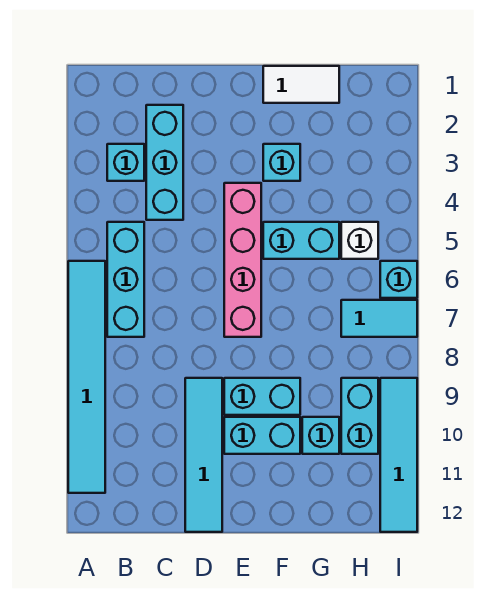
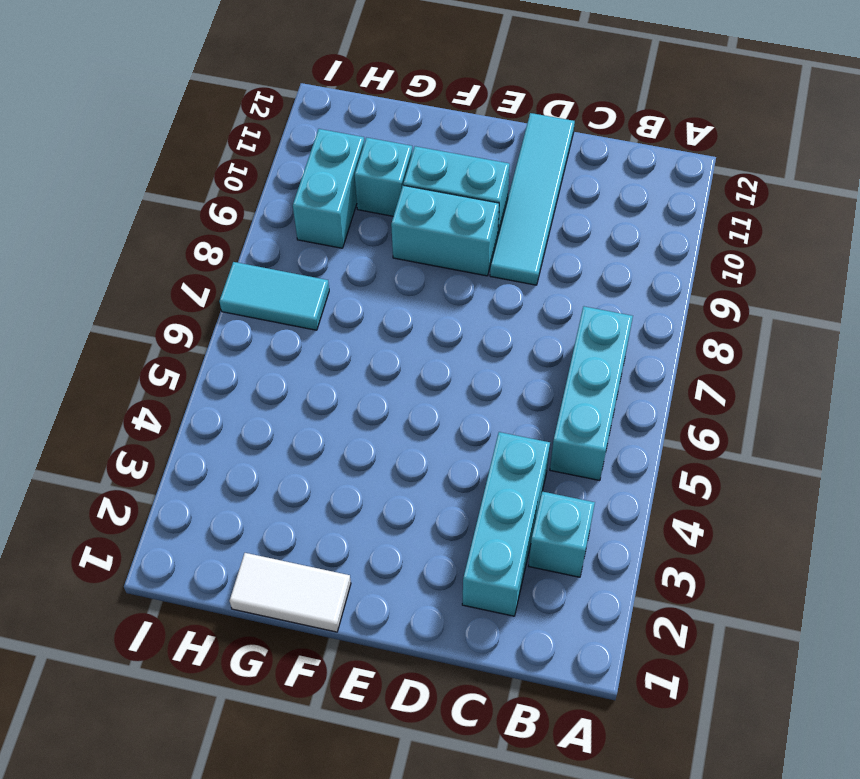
none -> cyan tile A6:A11 level 1
none -> pink brick E4:E7 level 1
none -> cyan brick F3 level 1

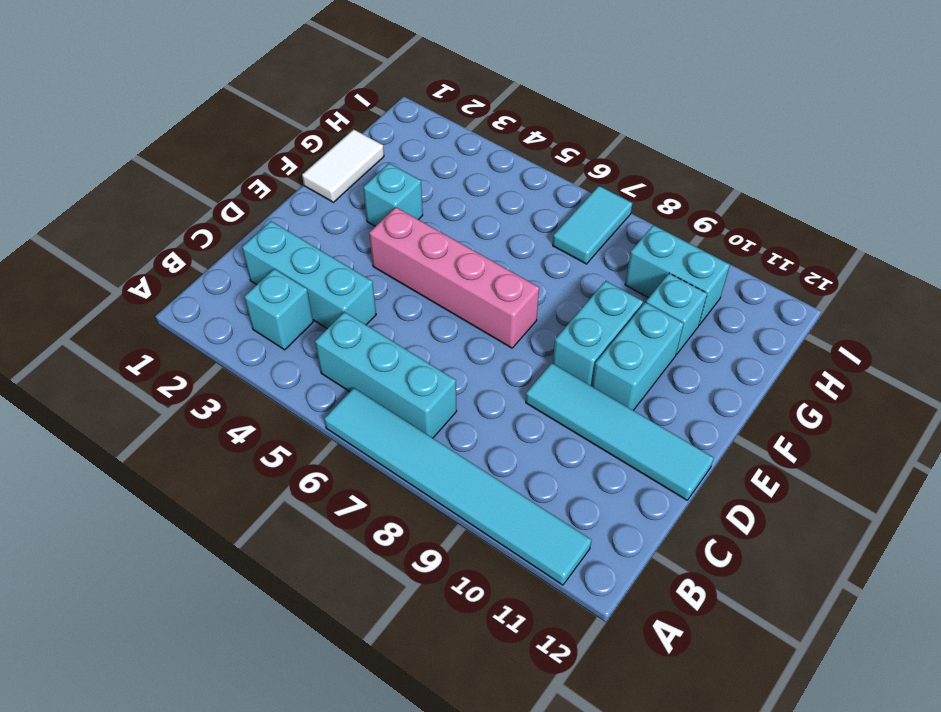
none -> cyan brick F5:G5 level 1
none -> white brick H5 level 1
none -> cyan brick I6 level 1

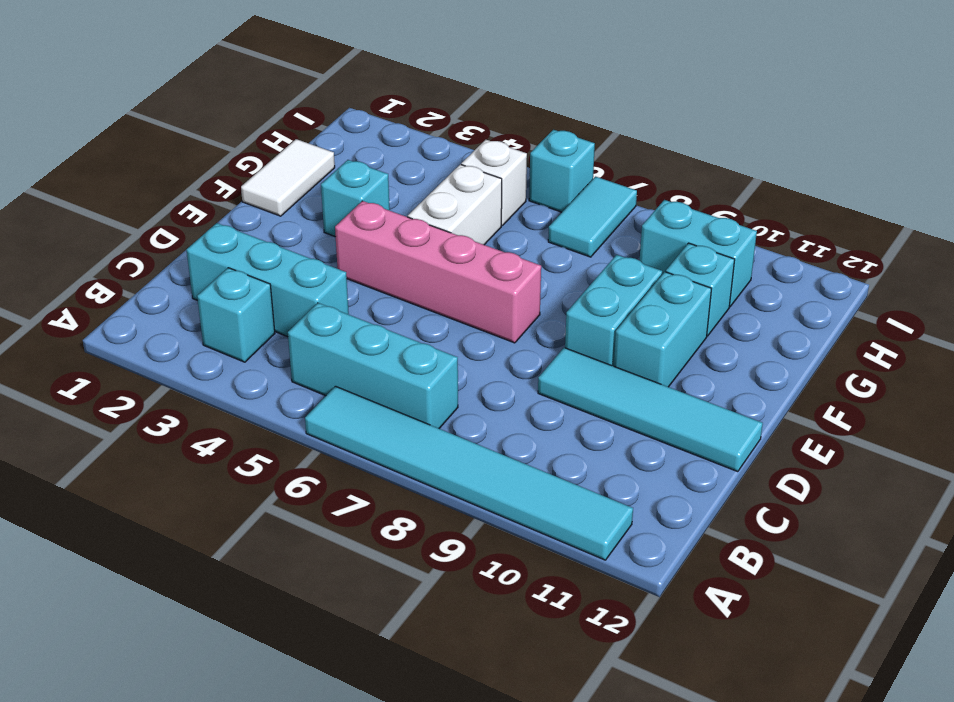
white brick F5:G5 level 1 -> cyan brick F5:G5 level 1
none -> cyan tile I9:I12 level 1

